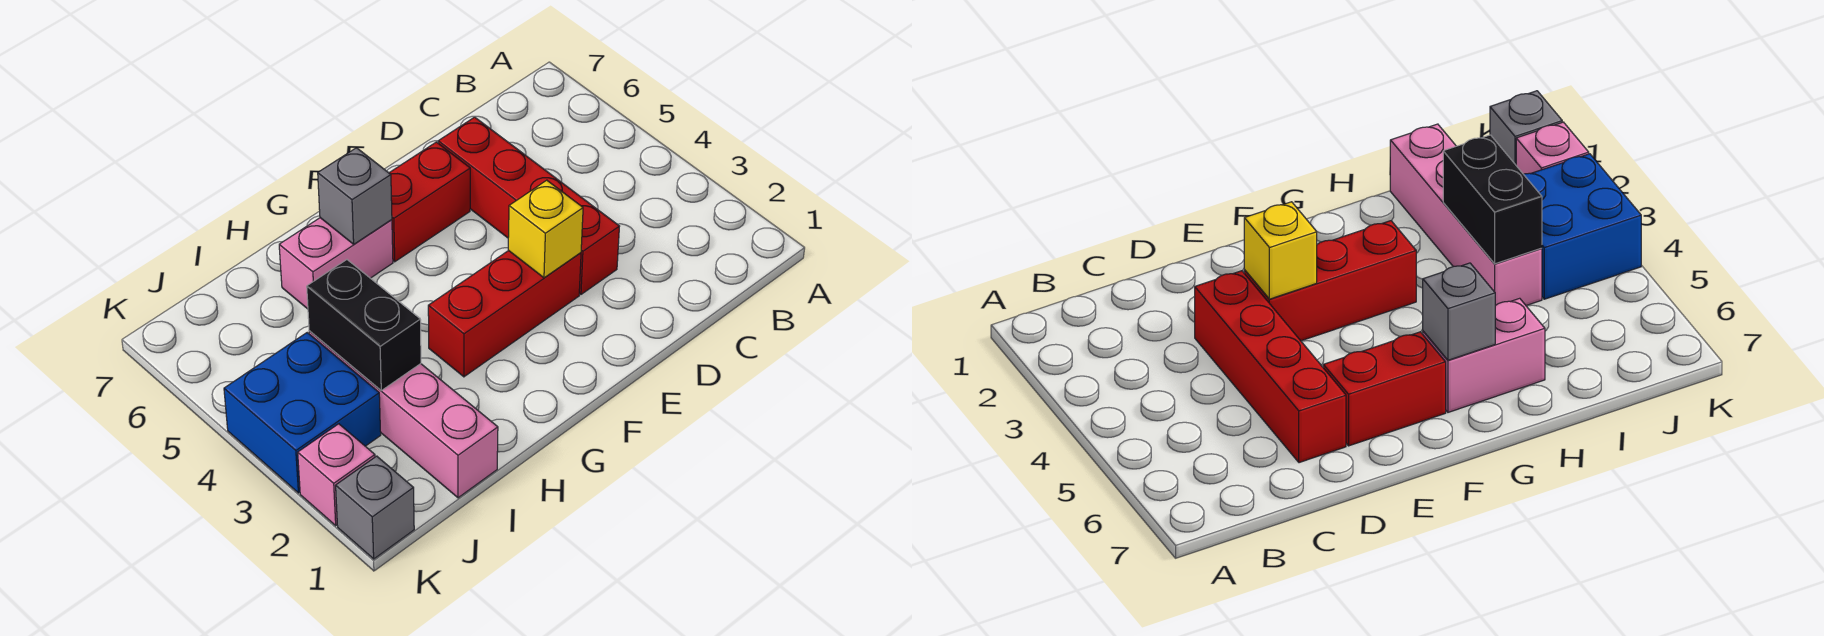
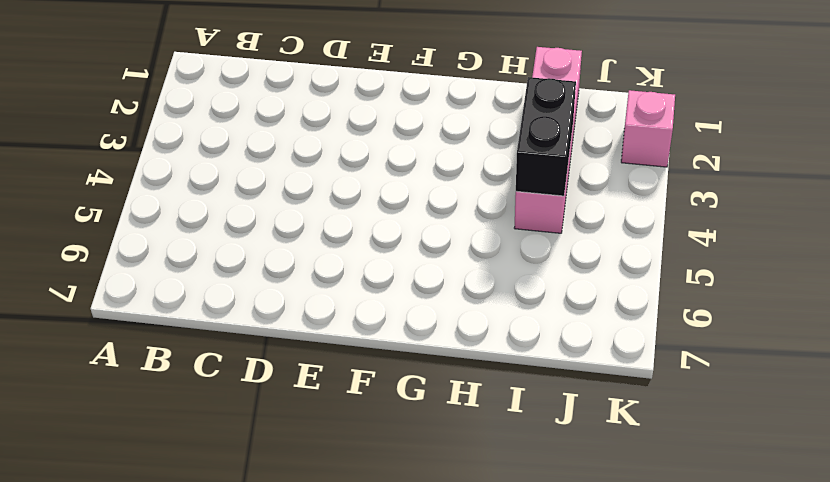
none -> red brick D3:D6 level 1
none -> red brick E3:G3 level 1

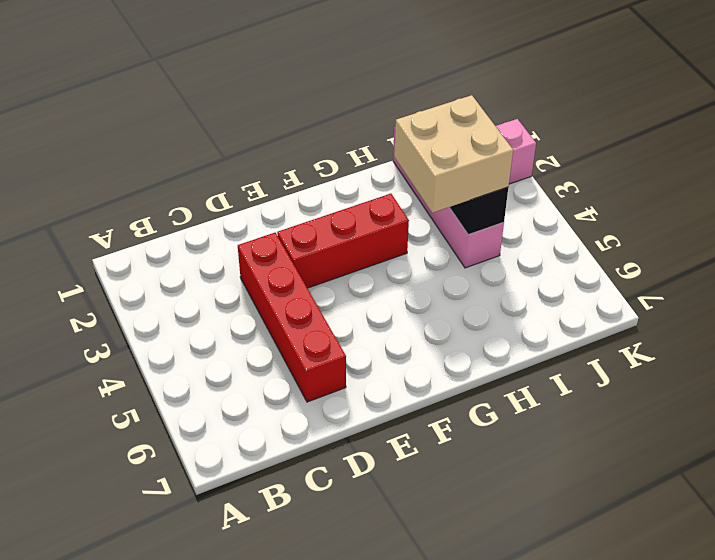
tan brick H3:I4 level 3 -> none
none -> red brick E6:F6 level 1
none -> pink brick G6:H6 level 1

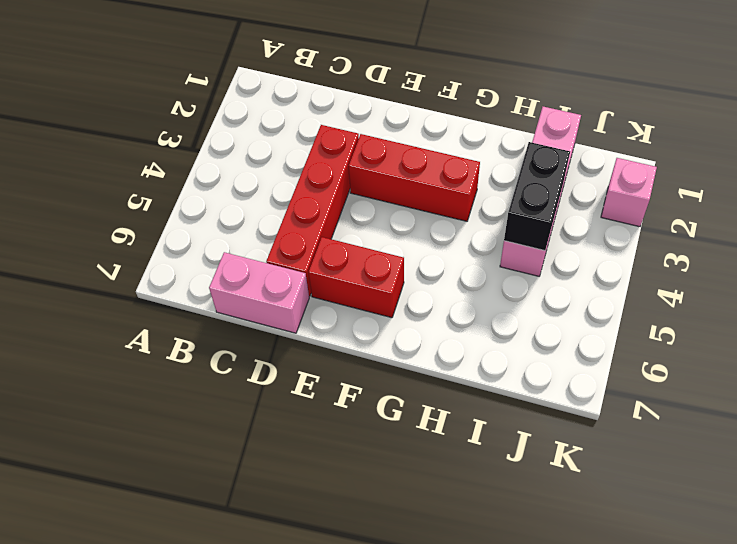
pink brick C7:D7 level 1 -> pink brick G6:H6 level 1
none -> blue brick J3:K4 level 1
none -> grey brick K1 level 1

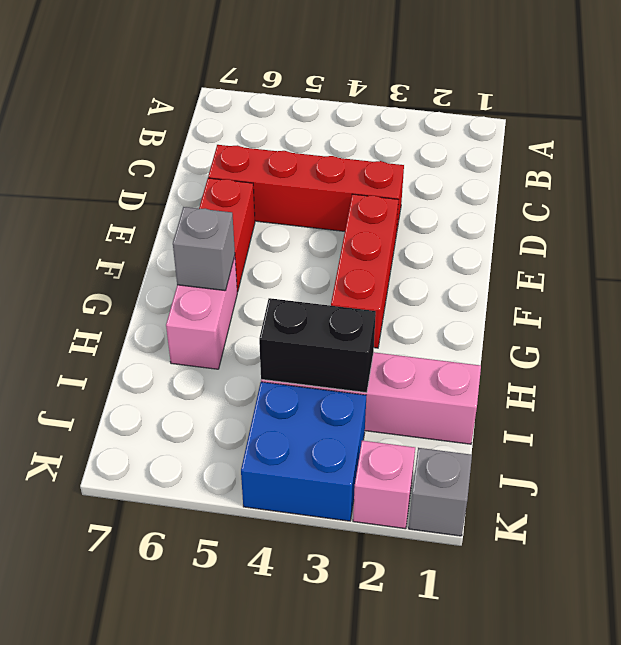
none -> yellow brick E3 level 2

